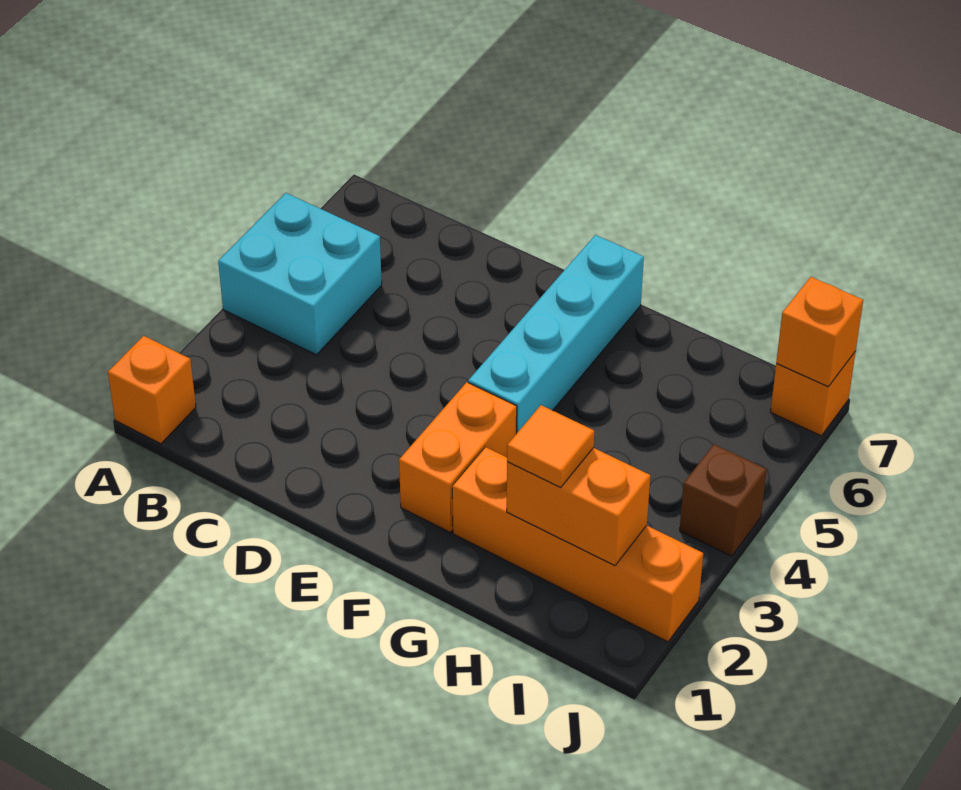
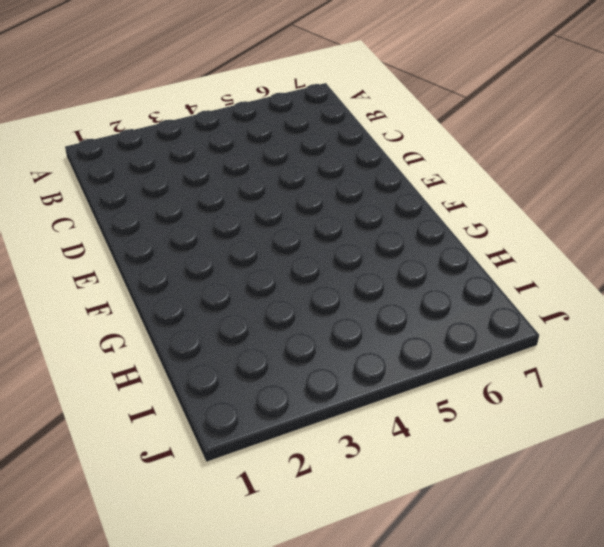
none -> orange brick A1 level 1
none -> cyan brick A4:B5 level 1

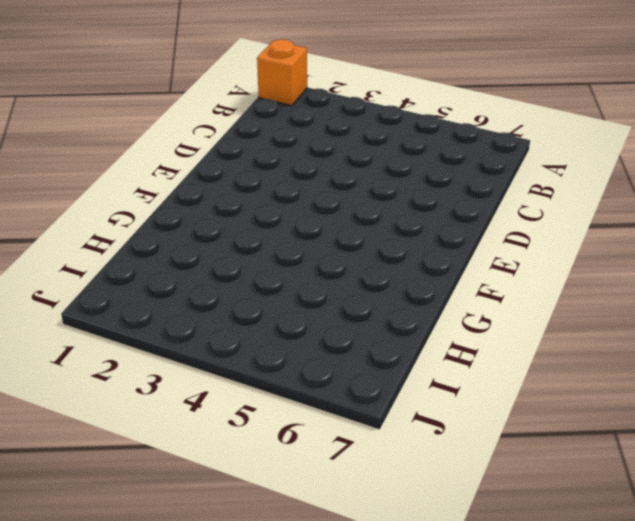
none -> cyan brick A4:B5 level 1
none -> orange brick F2:F3 level 1

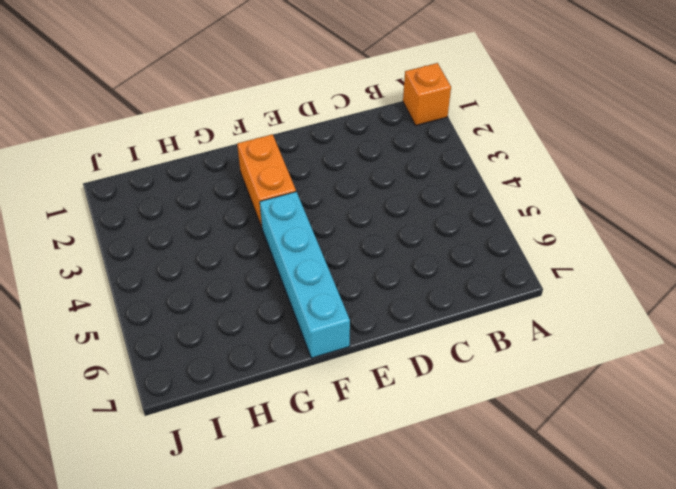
none -> cyan brick A4:B5 level 1
none -> orange brick G2:J2 level 1

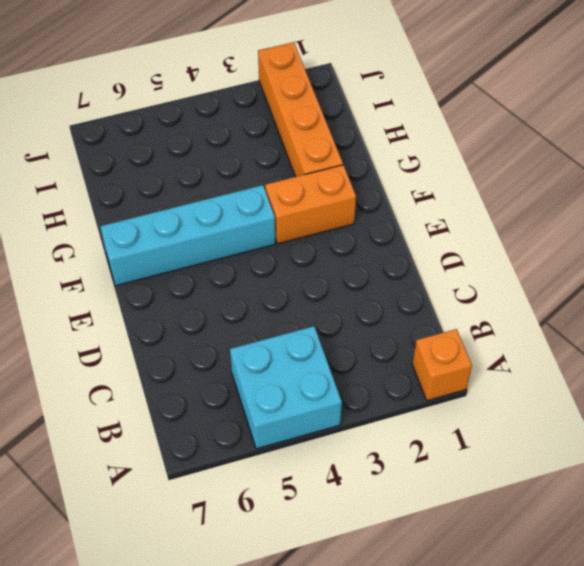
none -> brown brick J4 level 1
none -> orange brick J7 level 1

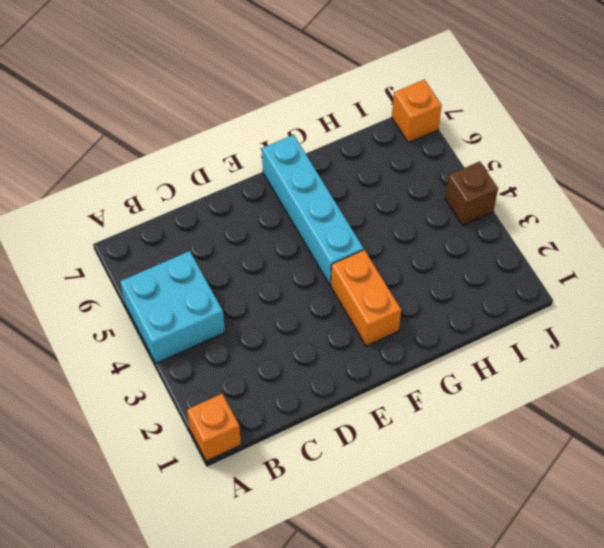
none -> orange brick G2:J2 level 1
none -> orange brick H2:I2 level 2

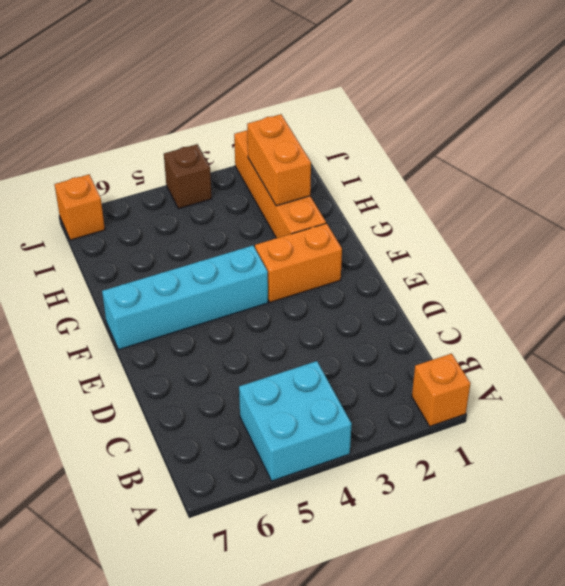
none -> orange brick J7 level 2
none -> orange tile H2 level 3

